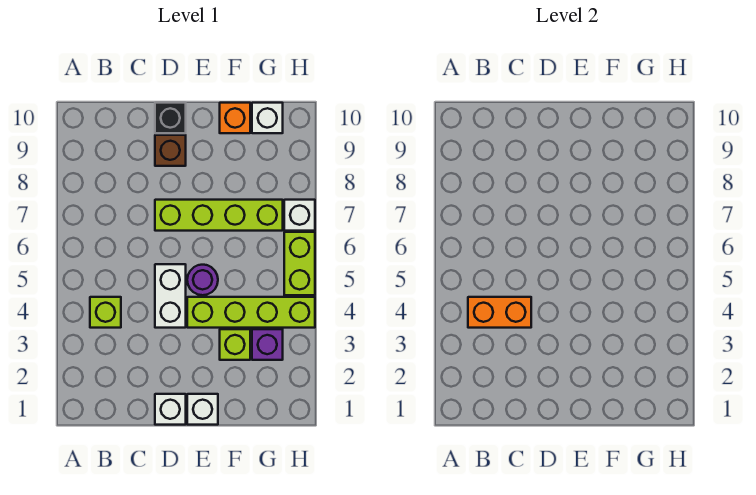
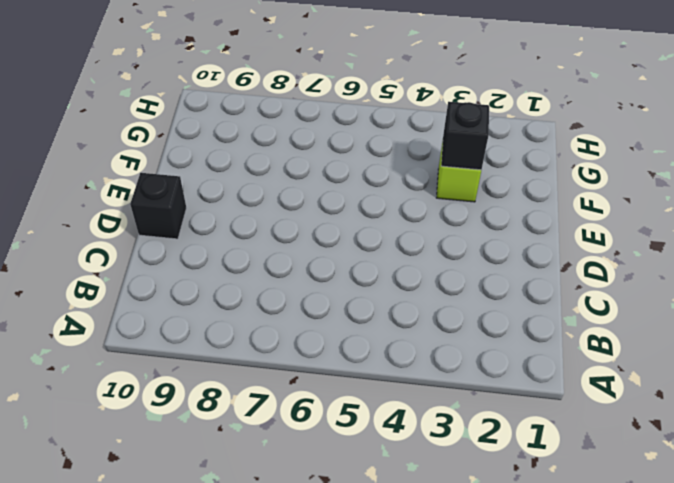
black brick F3 level 2 -> none
none -> lime brick B4 level 1
none -> white brick D1 level 1
none -> white brick D4:D5 level 1

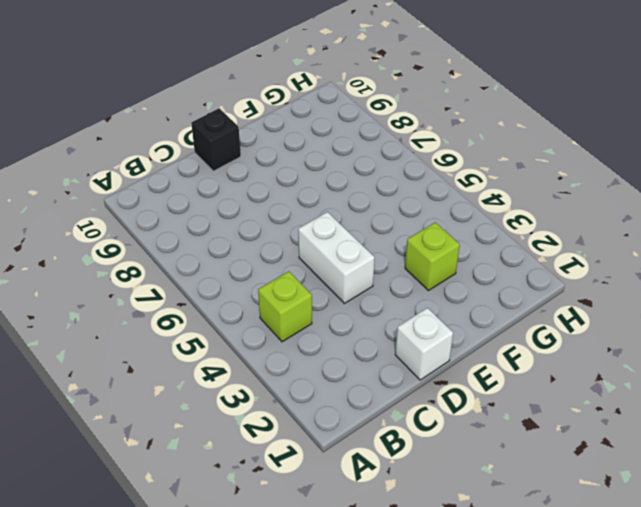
none -> lime brick D7:G7 level 1
none -> brown brick D9 level 1
none -> white brick E1 level 1

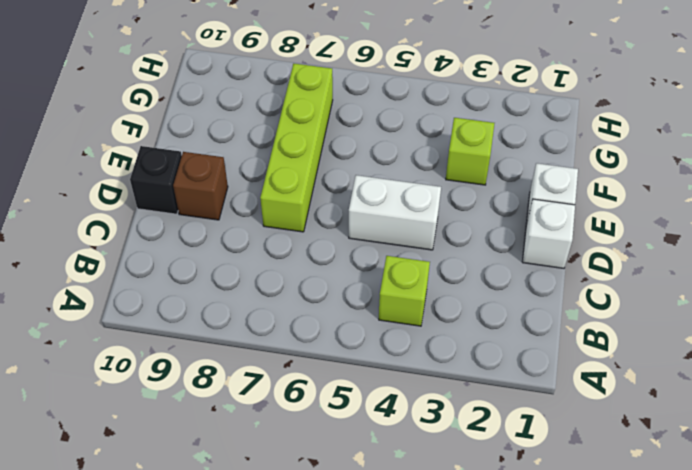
none -> lime brick E4:H4 level 1
none -> purple round brick E5 level 1
none -> orange brick F10 level 1

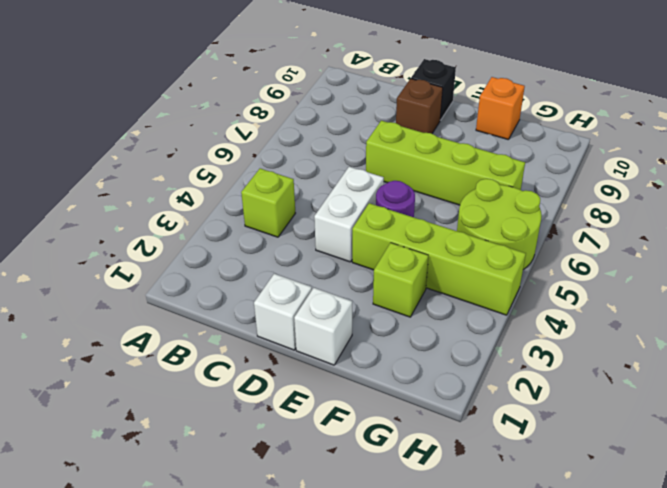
lime round brick G5:H6 level 1 -> lime brick H5:H6 level 1
none -> purple brick G3 level 1
none -> white brick G10 level 1
none -> white brick H7 level 1

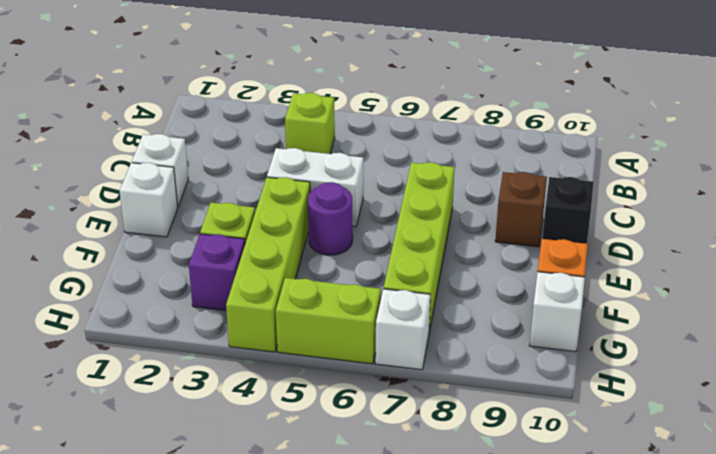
none -> orange brick B4:C4 level 2

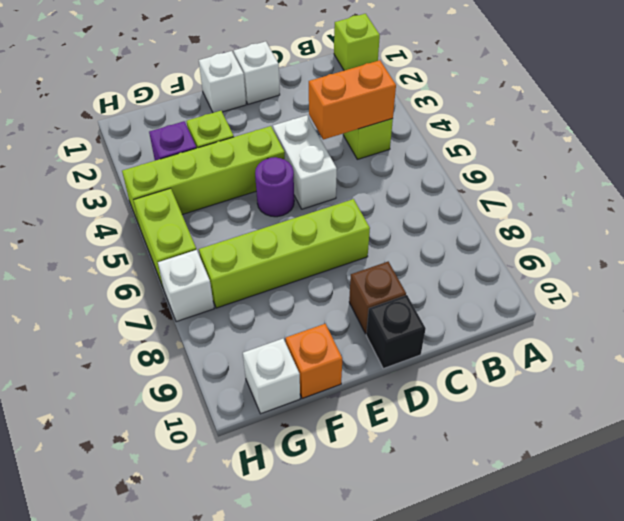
lime brick A1 level 1 -> none

